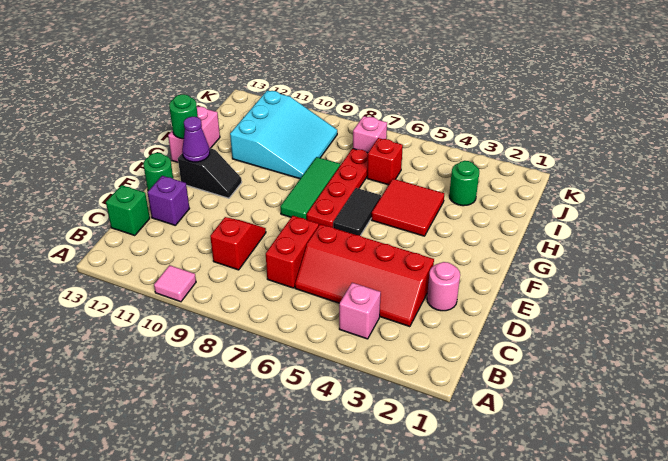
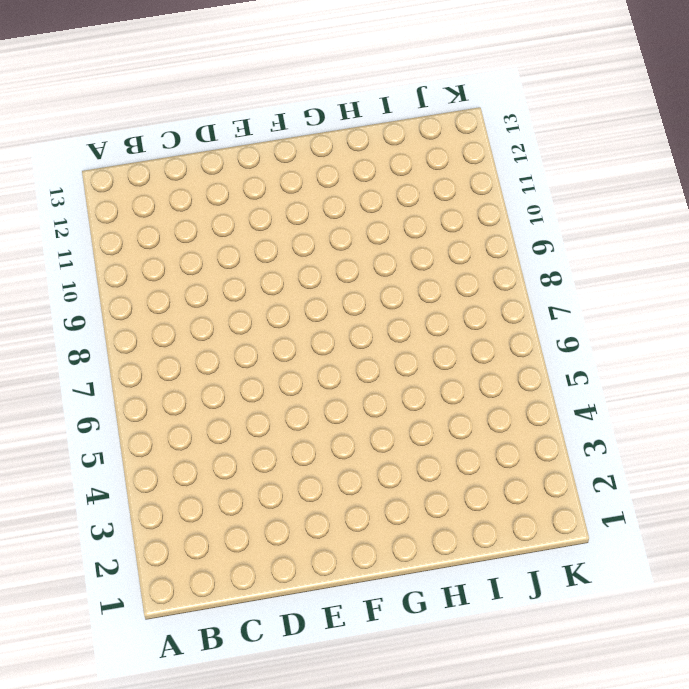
none -> pink tile A10 level 1
none -> pink brick B4 level 1
none -> red slope C3:D6 level 1 top D

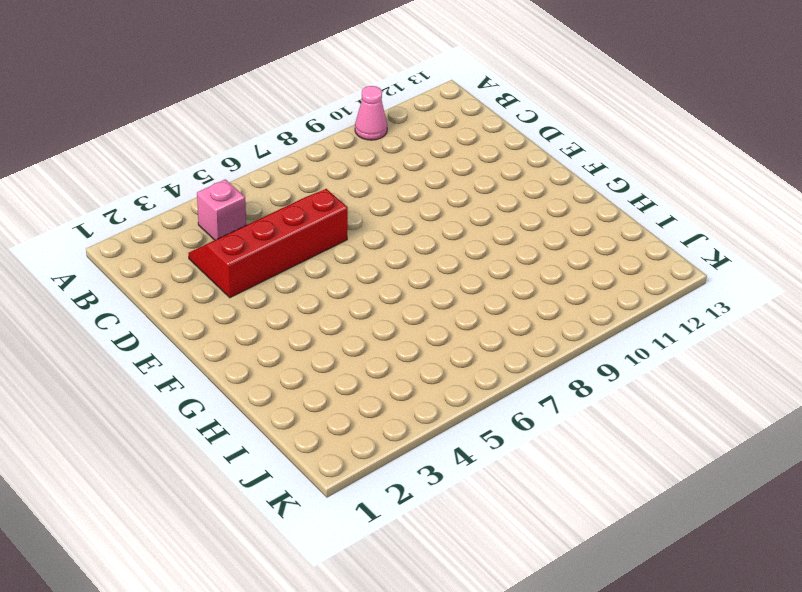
pink cone A10 level 1 -> pink tile A10 level 1
none -> red brick C7:D7 level 1
none -> red slope C9:D9 level 1 top C
none -> green brick C13 level 1

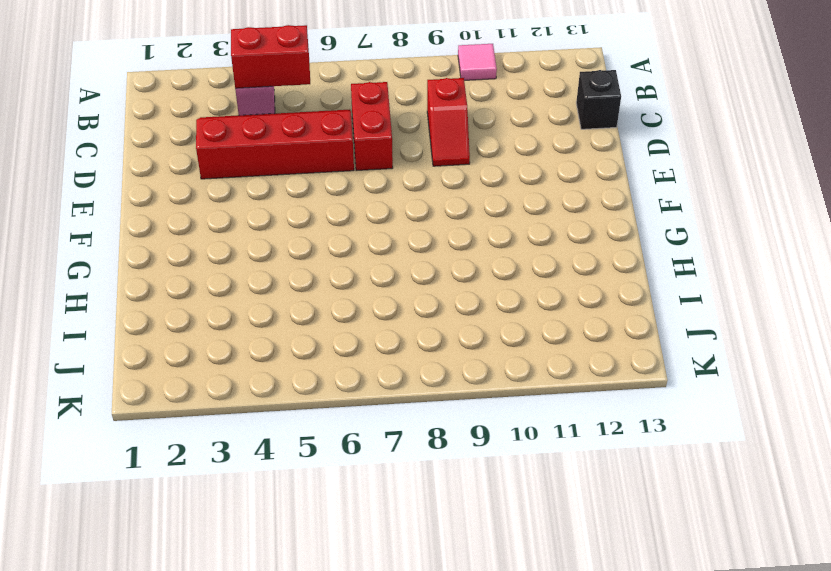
red brick B4:B5 level 2 -> none
black brick C13 level 1 -> green brick C13 level 1
none -> pink round brick D2 level 1
none -> purple brick D12 level 1
none -> green round brick E13 level 1

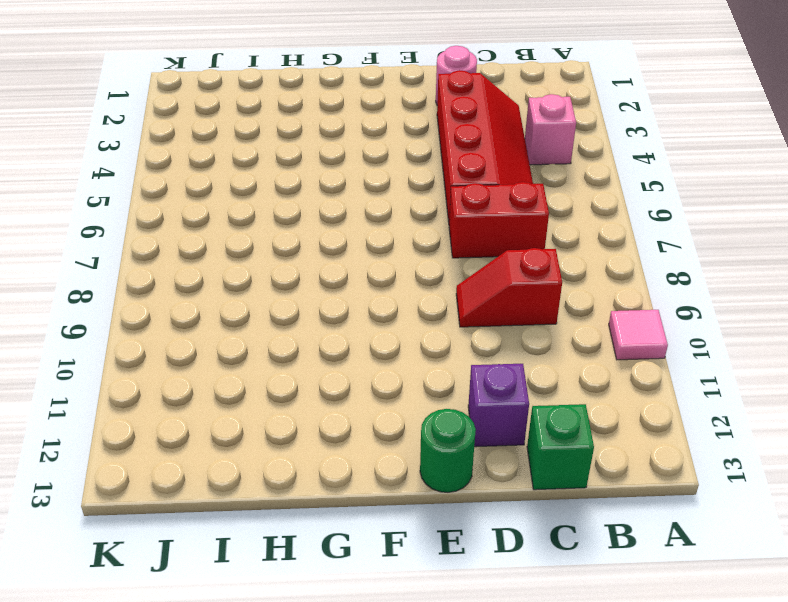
none -> black tile F6:G6 level 1
none -> red plate F7:I7 level 1
none -> green tile F8:H8 level 1

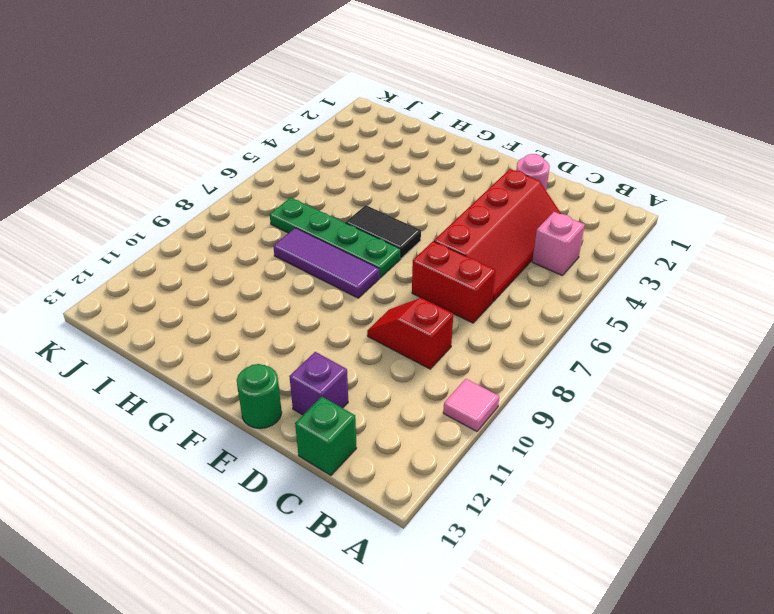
green plate F7:I7 level 1 -> red plate F7:I7 level 1
purple tile F8:H8 level 1 -> green tile F8:H8 level 1
none -> black slope F11:F12 level 1 top 12
none -> red tile G4:H5 level 1
none -> pink brick G13:H13 level 1

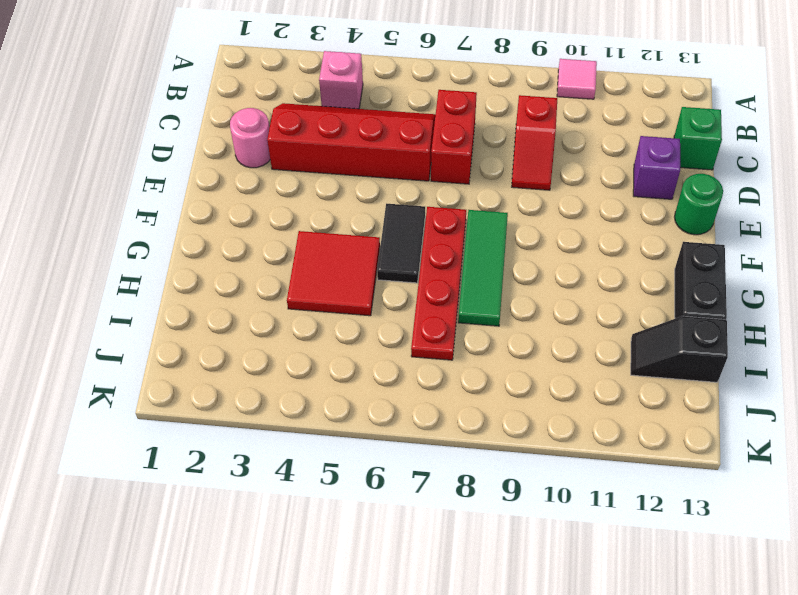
black brick G13:H13 level 1 -> pink brick G13:H13 level 1
black slope I12:I13 level 1 top 13 -> black slope F11:F12 level 1 top 12
none -> cyan slope H9:J11 level 1 top 11
none -> green round brick I3 level 1
none -> red brick I6 level 1

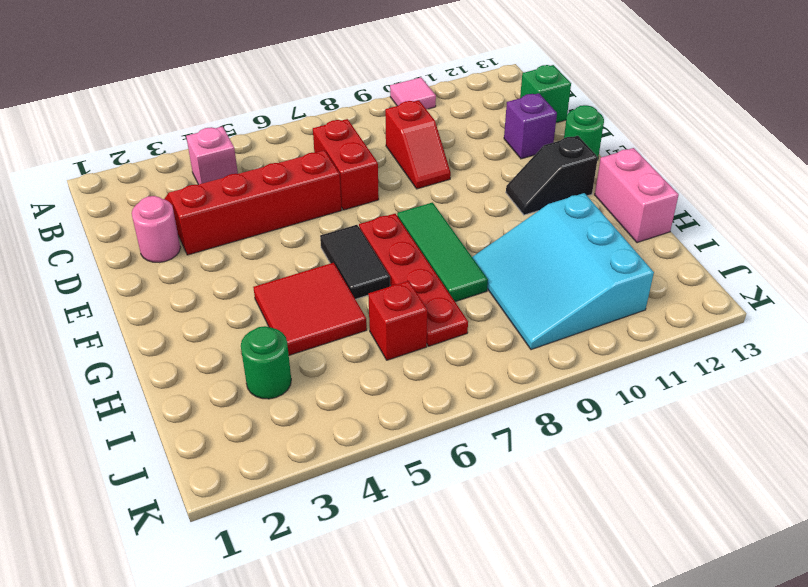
none -> pink brick J7 level 1
none -> purple cone F12 level 2
none -> green round brick G13 level 2

